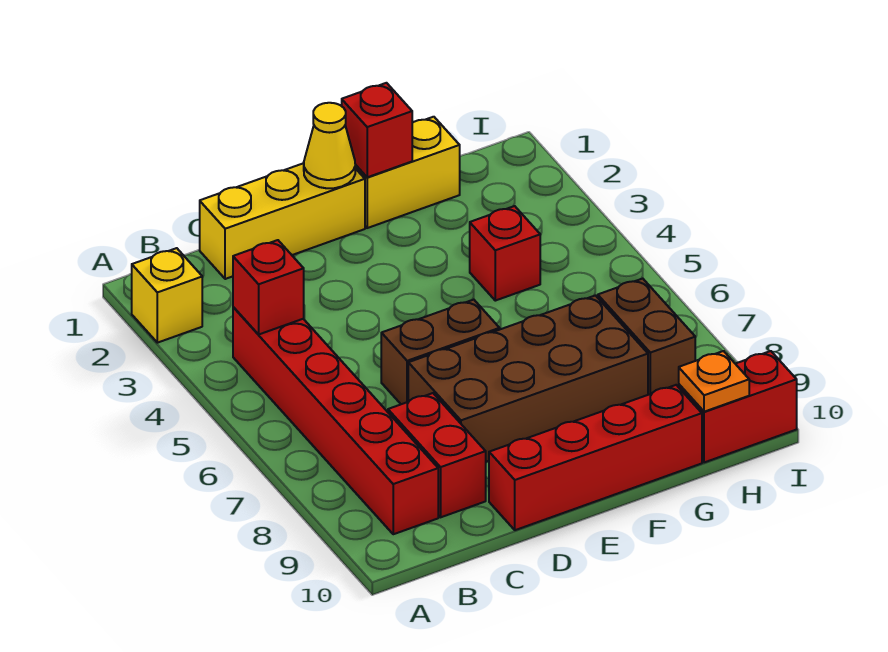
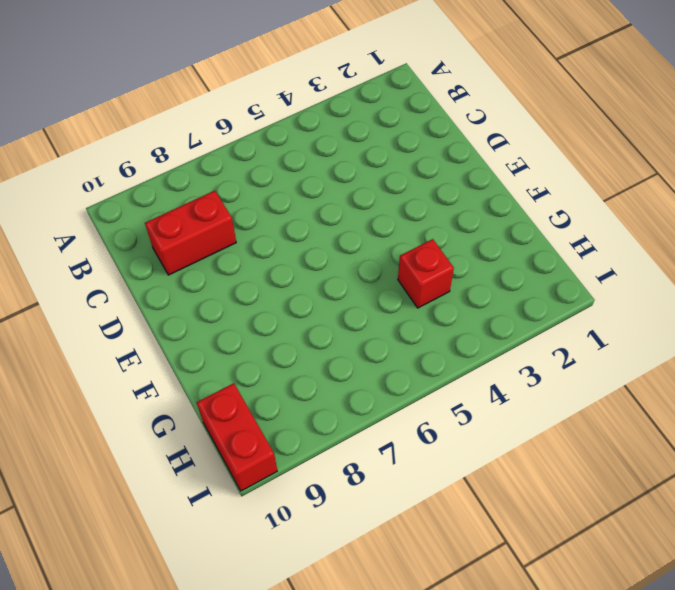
none -> yellow brick A2 level 1
none -> red brick B4:B9 level 1
none -> yellow brick C1:E1 level 1

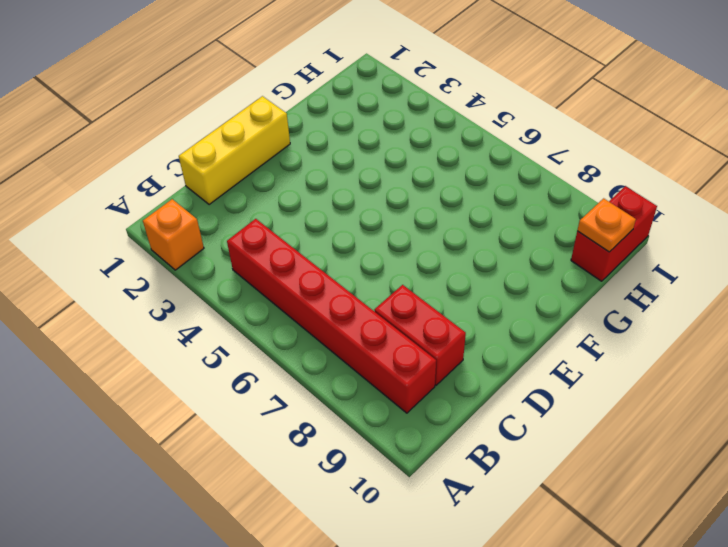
orange brick A2 level 1 -> yellow brick A2 level 1
none -> brown brick D6:E6 level 1
none -> brown brick D7:G8 level 1
none -> red brick D10:G10 level 1

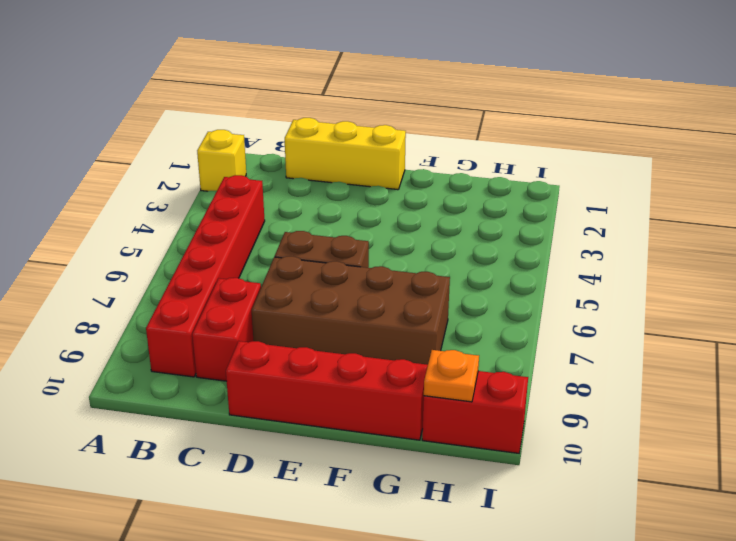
none -> yellow brick F1:G1 level 1
none -> red brick G4 level 1
none -> brown brick H7:H8 level 1

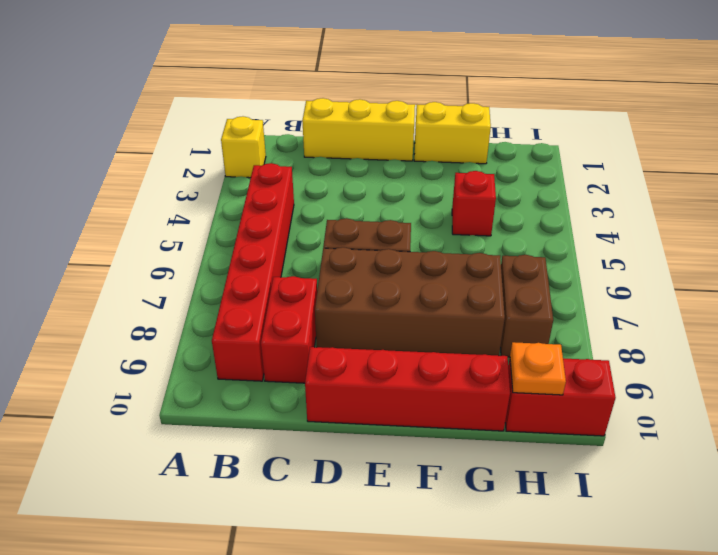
none -> red brick B4 level 2
none -> yellow cone E1 level 2
none -> red brick F1 level 2

